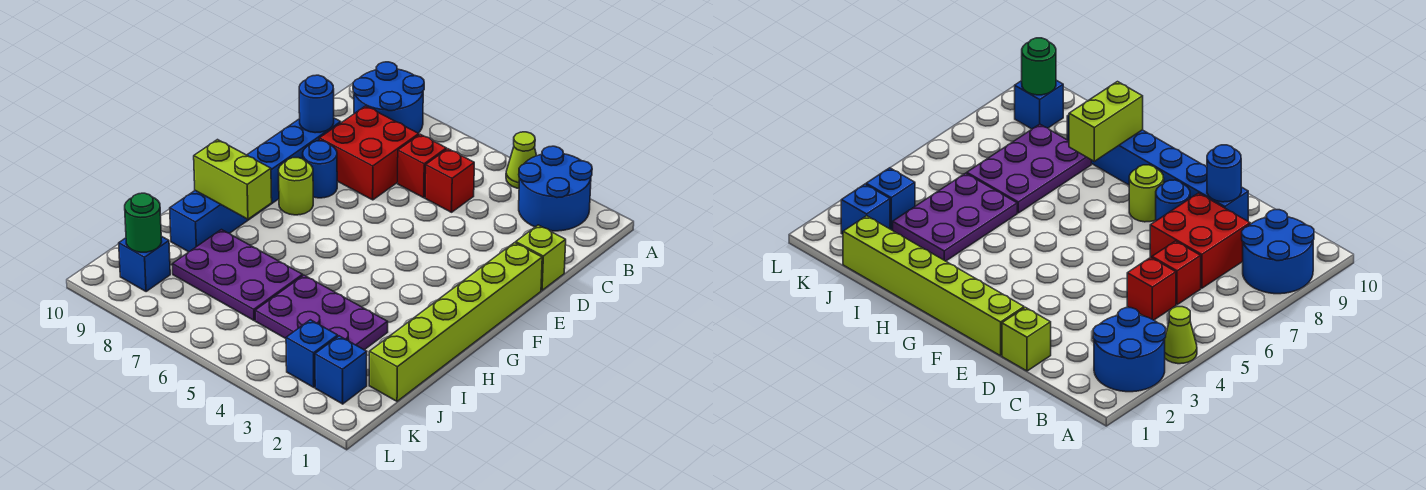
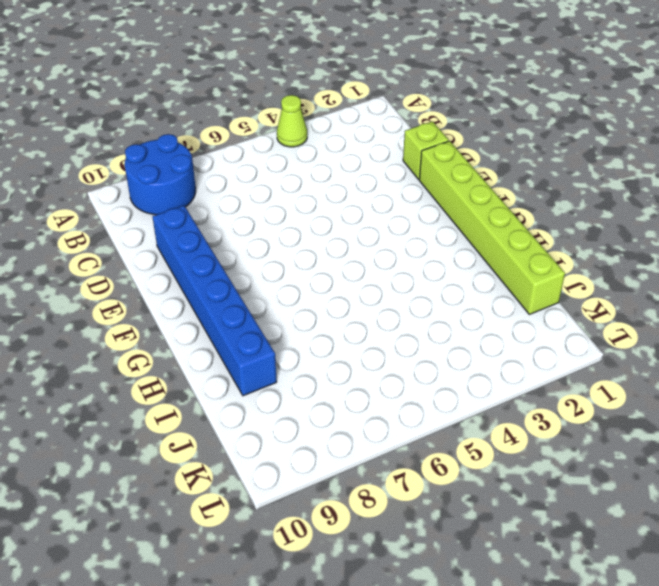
none -> blue round brick A2:B3 level 1
none -> red brick C5 level 1
none -> red brick C6 level 1

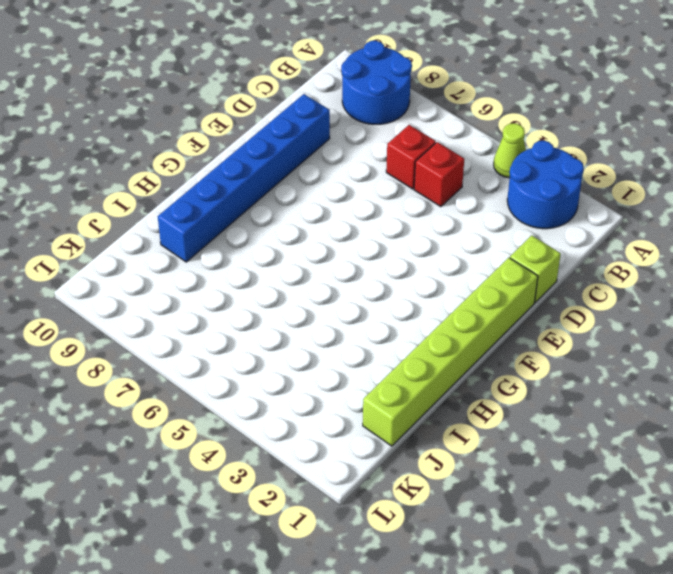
none -> red brick C7:D8 level 1
none -> blue round brick E8 level 1
none -> lime round brick F8 level 1

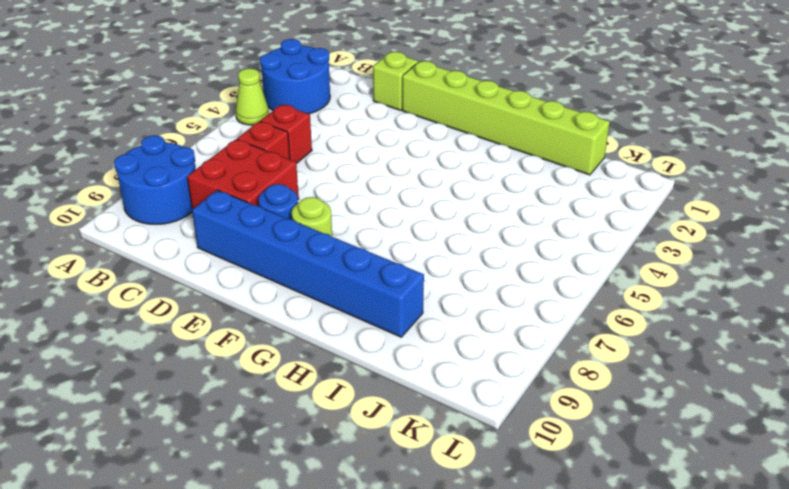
none -> purple plate I3:J5 level 1
none -> purple plate I6:J8 level 1
none -> blue brick K2 level 1

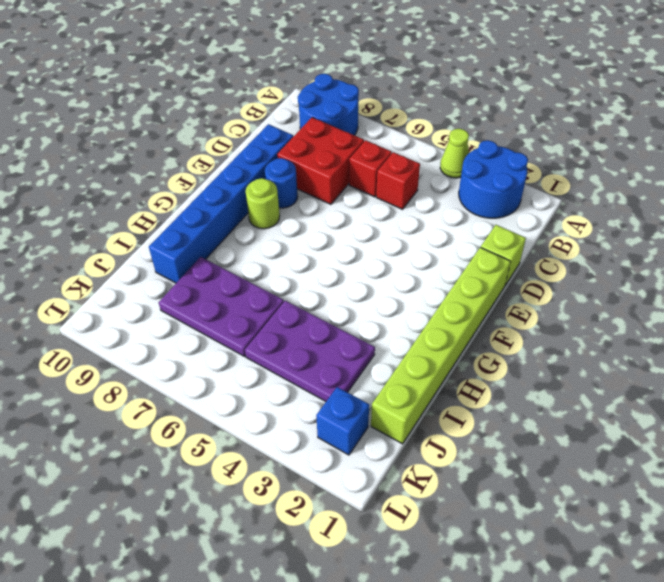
none -> blue brick K3 level 1
none -> blue brick K9 level 1
none -> blue round brick D9 level 2

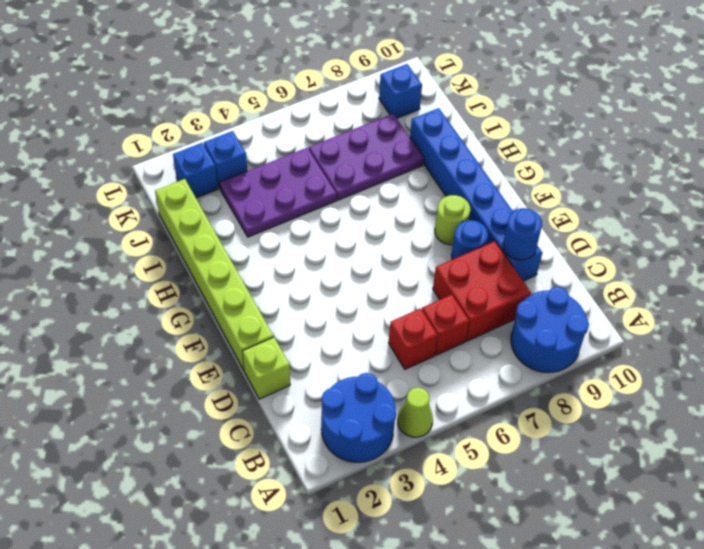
none -> lime brick H8:H9 level 2
none -> green round brick K9 level 2

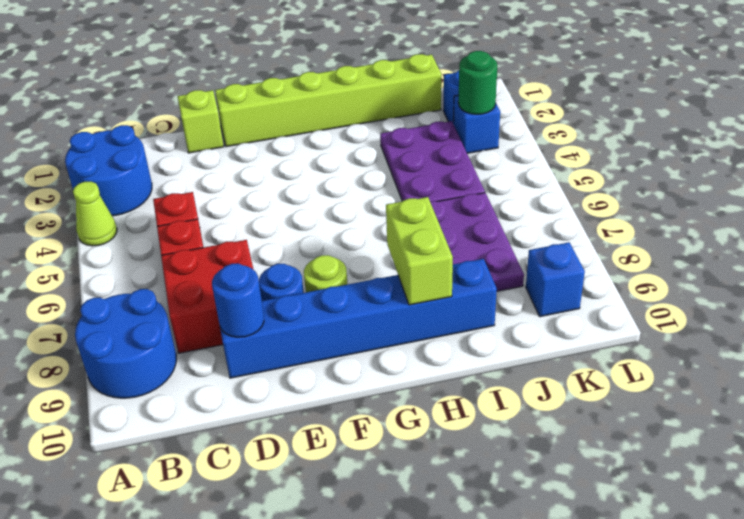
green round brick K3 level 2 -> green round brick K9 level 2

